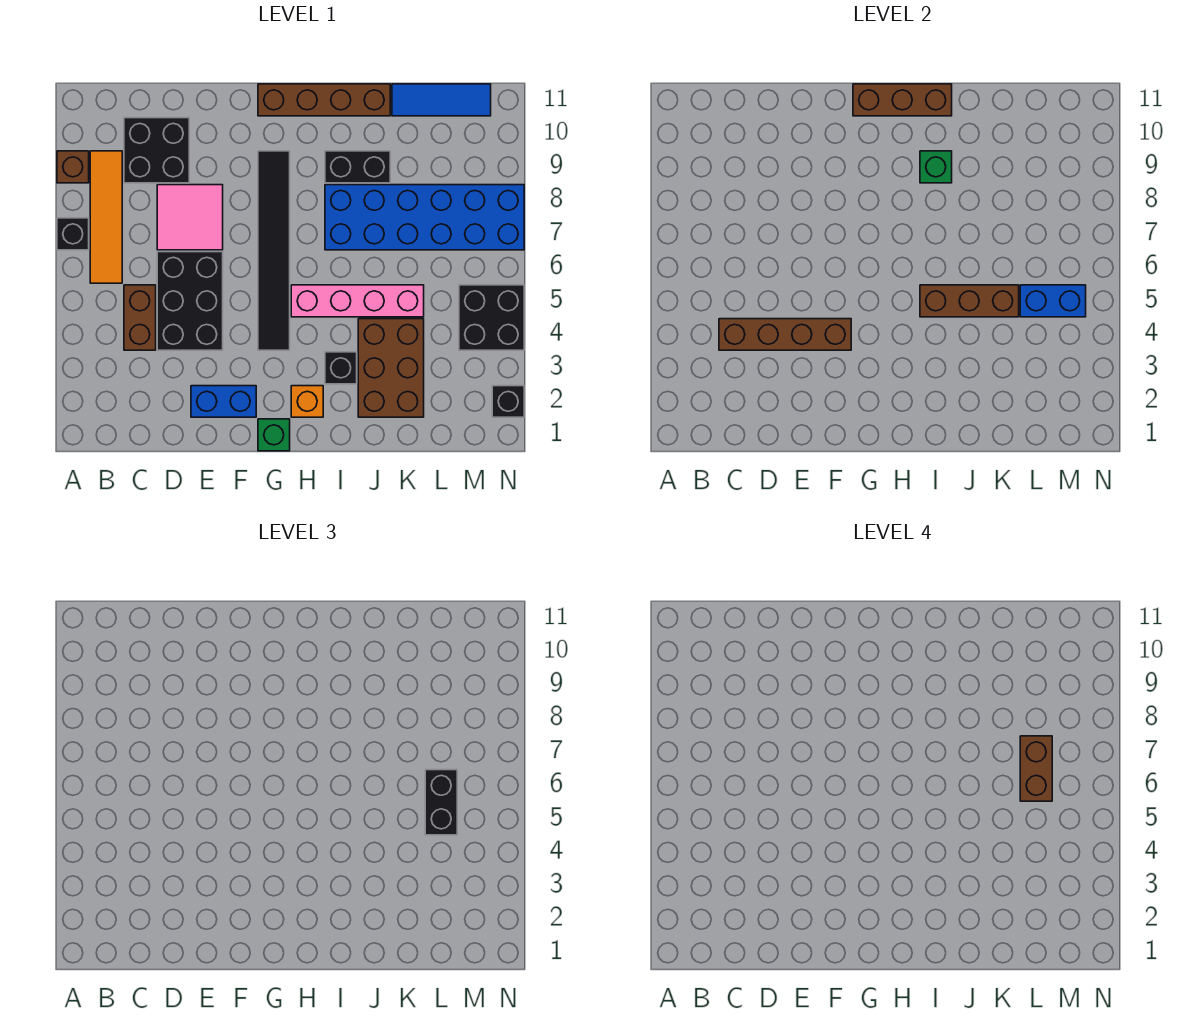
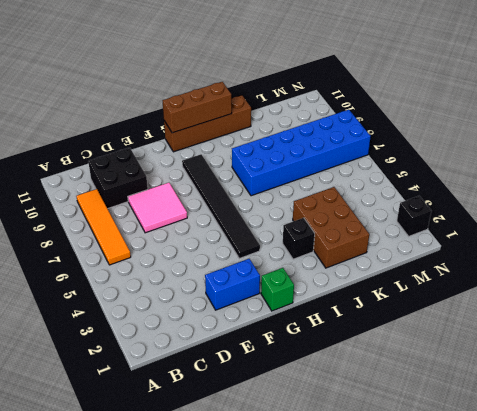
none -> black brick A7 level 1
none -> brown brick A9 level 1
none -> brown brick C4:C5 level 1

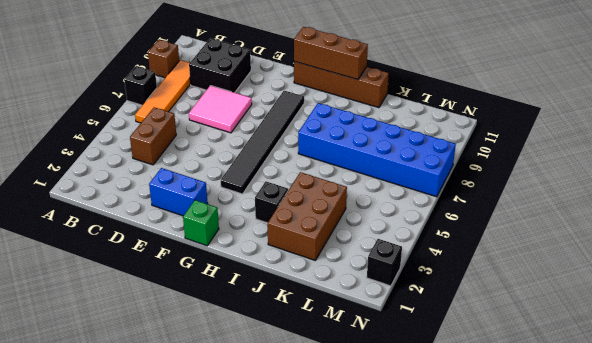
none -> black brick D4:E6 level 1
none -> orange brick H2 level 1
none -> pink brick H5:K5 level 1

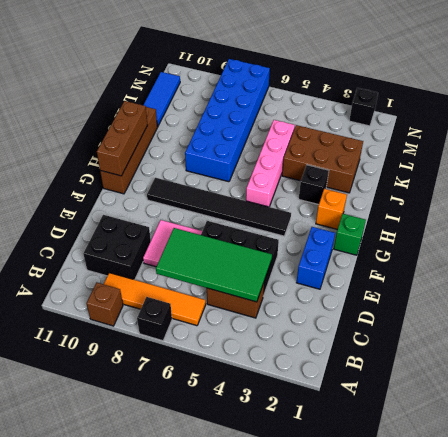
green tile C4:D7 level 2 -> brown brick C4:F4 level 2
none -> black brick I9:J9 level 1
none -> black brick M4:N5 level 1
none -> brown brick I5:K5 level 2

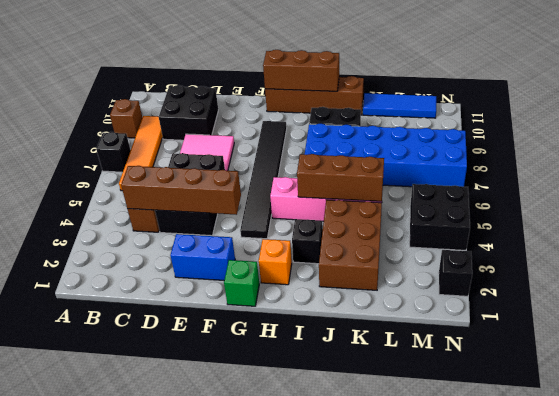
none -> green brick I9 level 2
none -> blue brick L5:M5 level 2
none -> black brick L5:L6 level 3

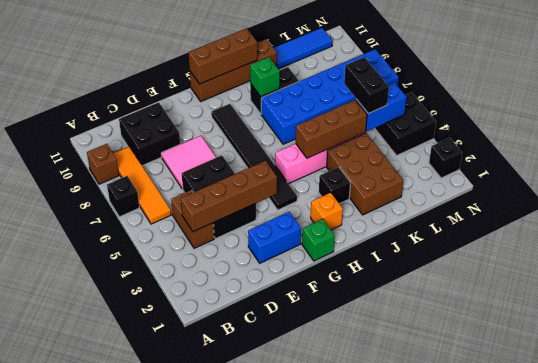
none -> brown brick L6:L7 level 4

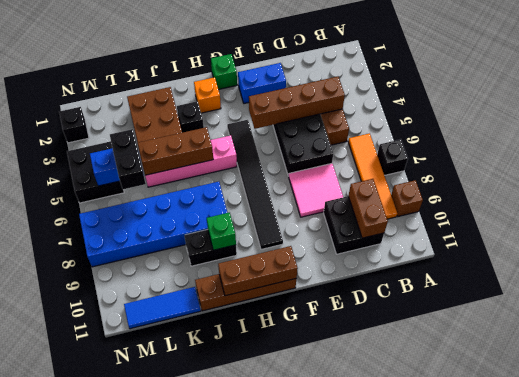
brown brick C9:C10 level 2 -> brown brick L6:L7 level 4

